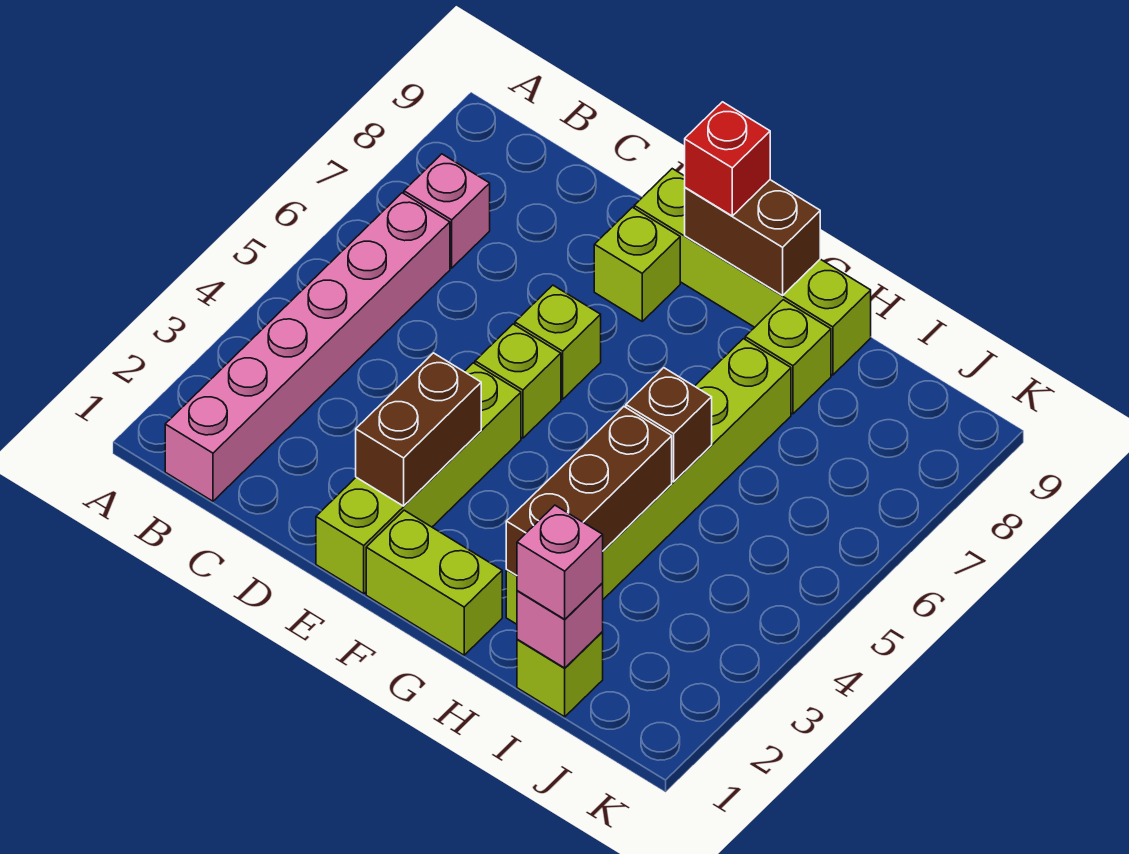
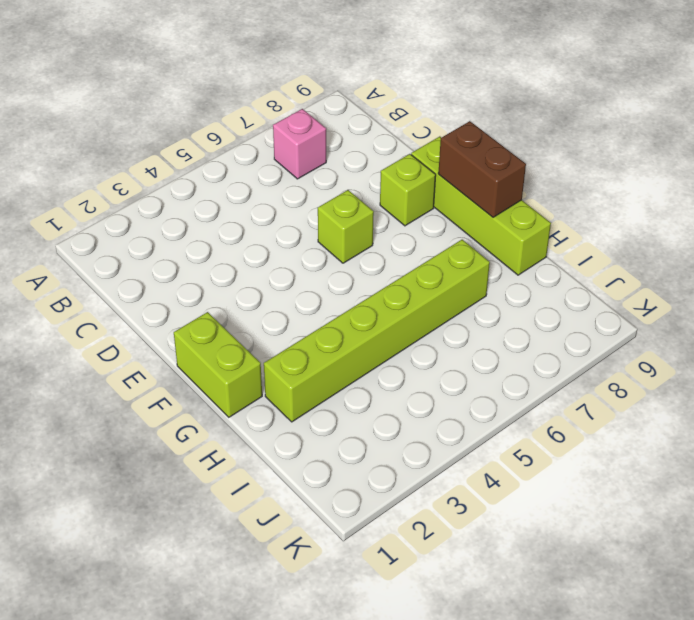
none -> pink brick B1:B6 level 1
none -> lime brick E1:E4 level 1
none -> lime brick E5 level 1

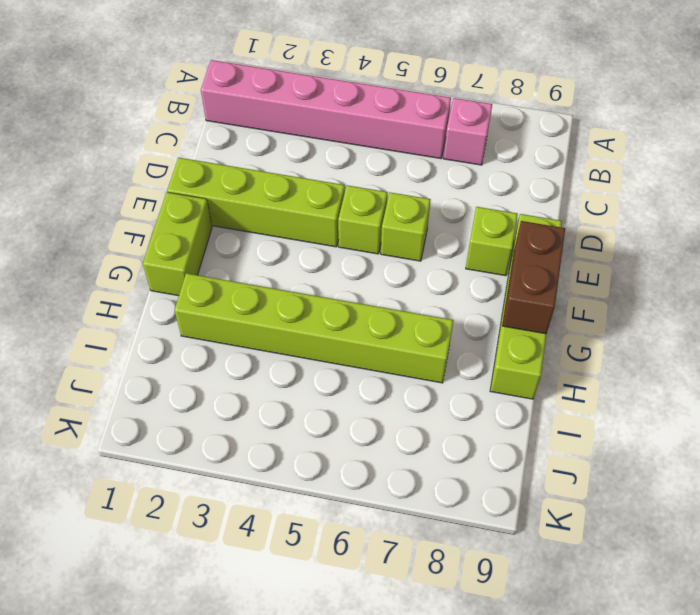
none -> lime brick H8 level 1
none -> lime brick I1 level 1
none -> brown brick E2:E3 level 2

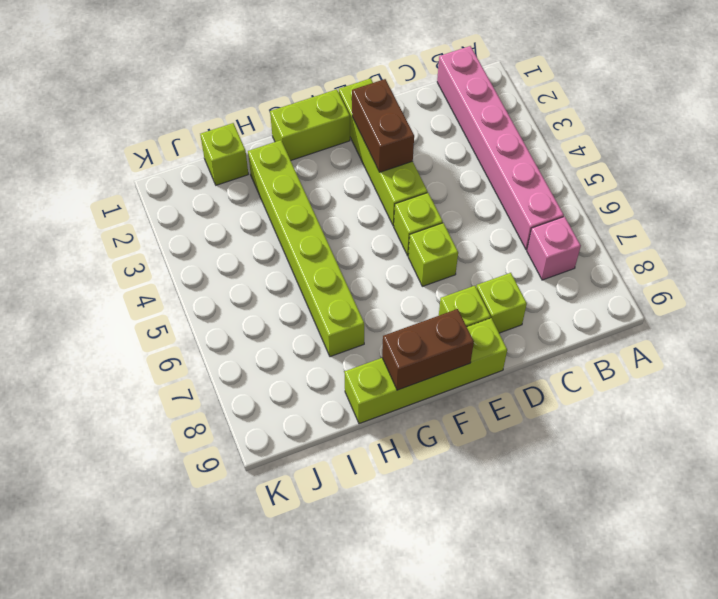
lime brick D8 level 1 -> lime brick H8 level 1
none -> brown brick H2:H4 level 2
none -> brown brick H5 level 2
none -> pink brick I1 level 2

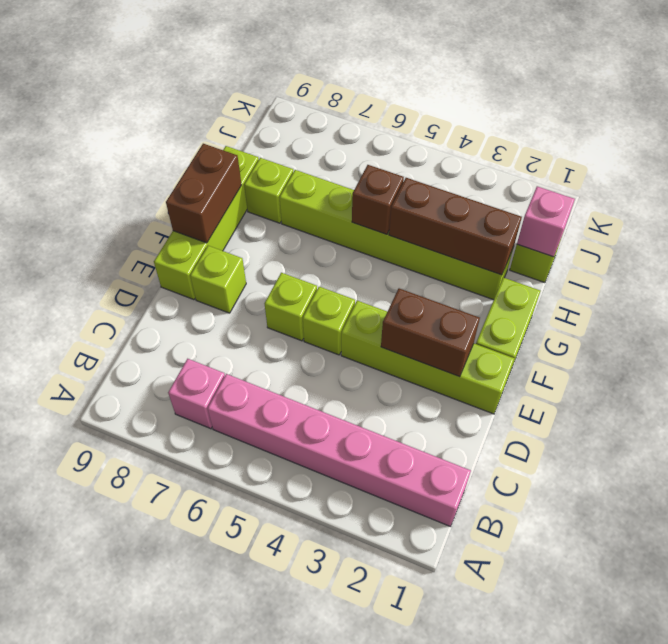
none -> red brick F9 level 3
none -> pink brick I1 level 3

